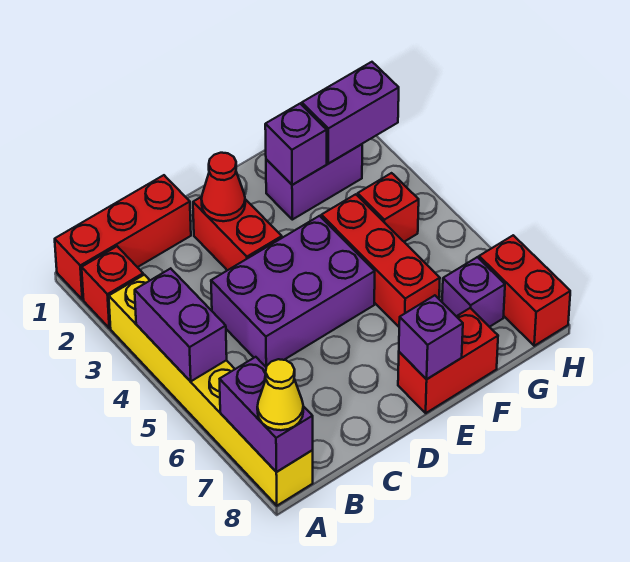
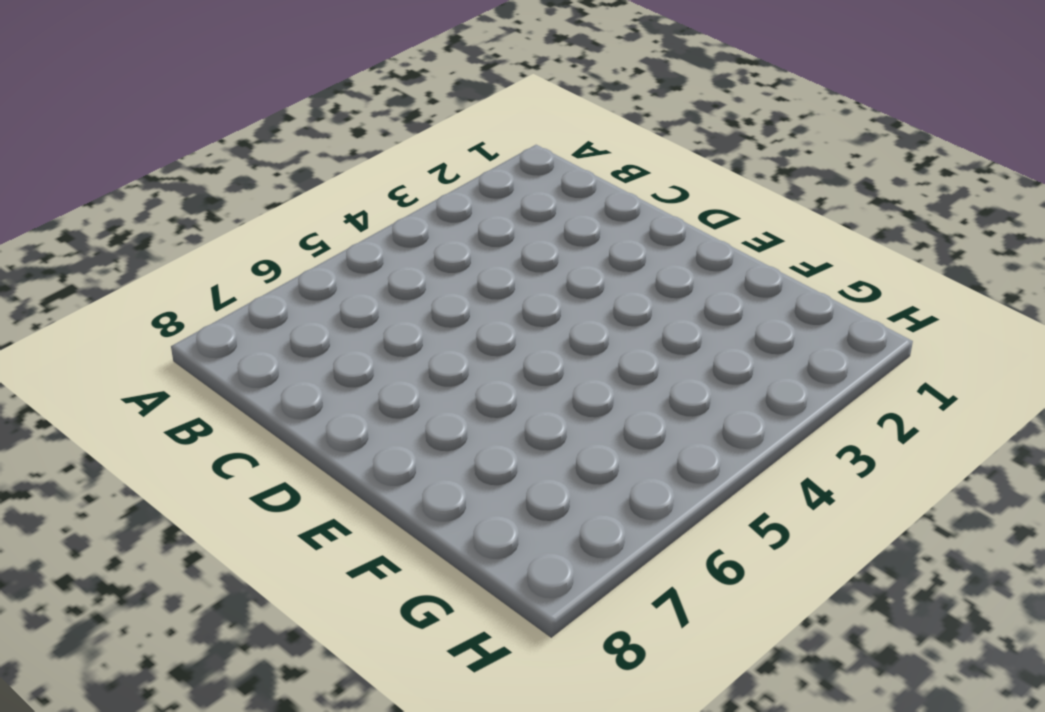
none -> red brick A1:C1 level 1
none -> red brick A2 level 1
none -> yellow brick A3:A8 level 1

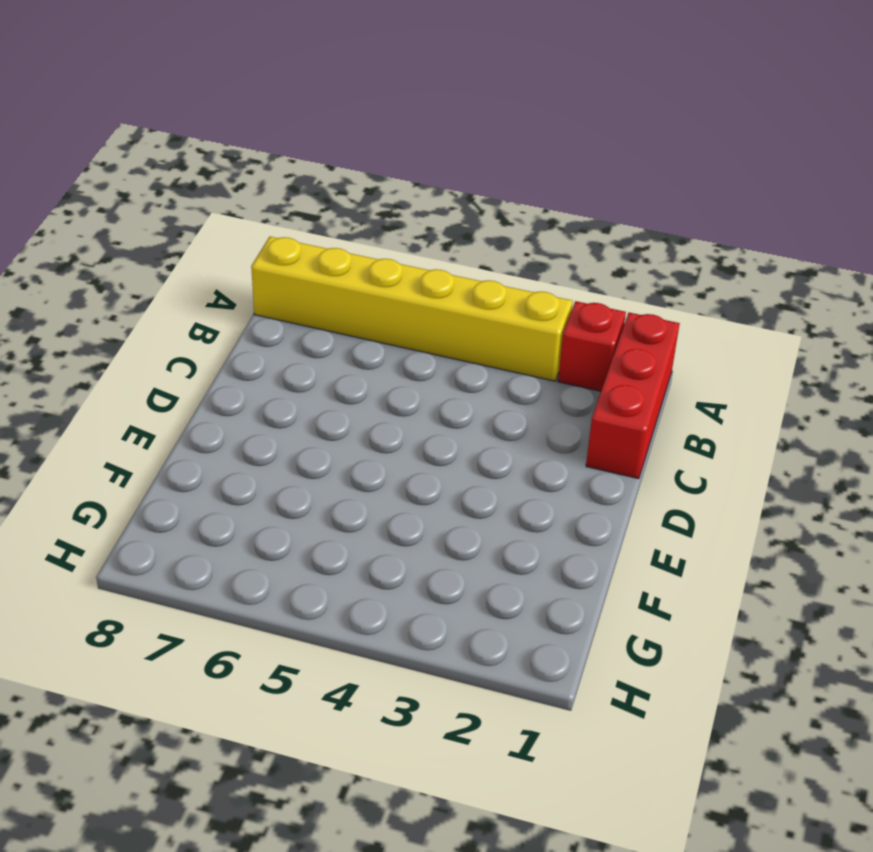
none -> purple brick C4:E5 level 1
none -> red brick D2:D3 level 1
none -> red brick E8:F8 level 1

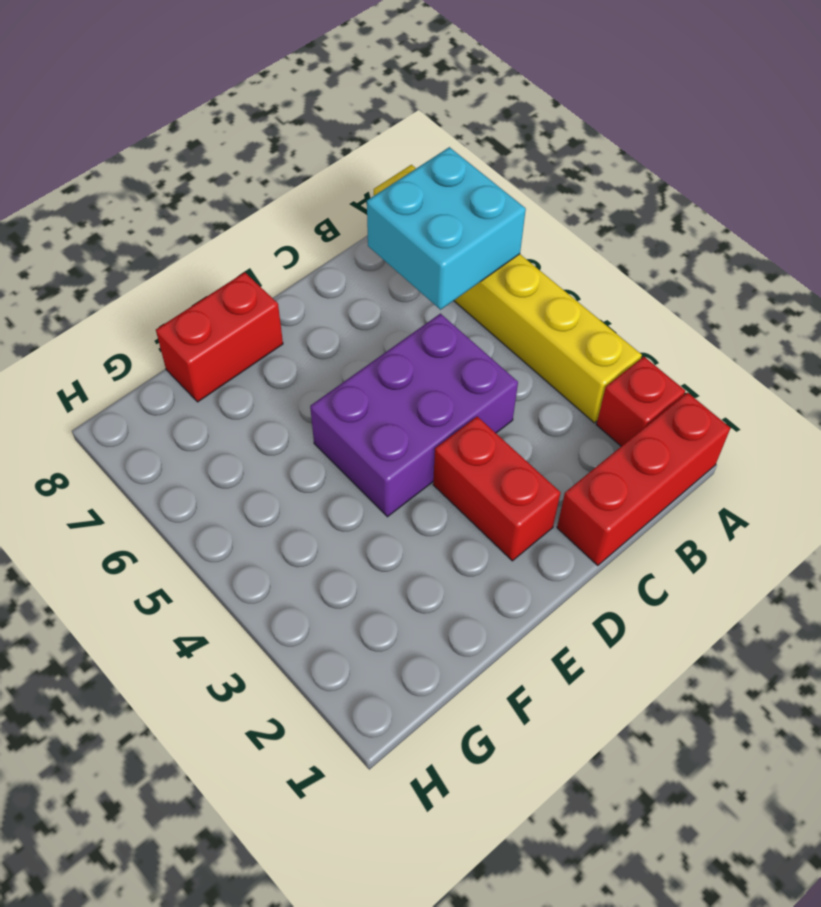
cyan brick A6:B7 level 2 -> purple brick A7:A8 level 2
none -> purple brick F2:G2 level 1
none -> red brick F4:F6 level 1
none -> red brick G4 level 1

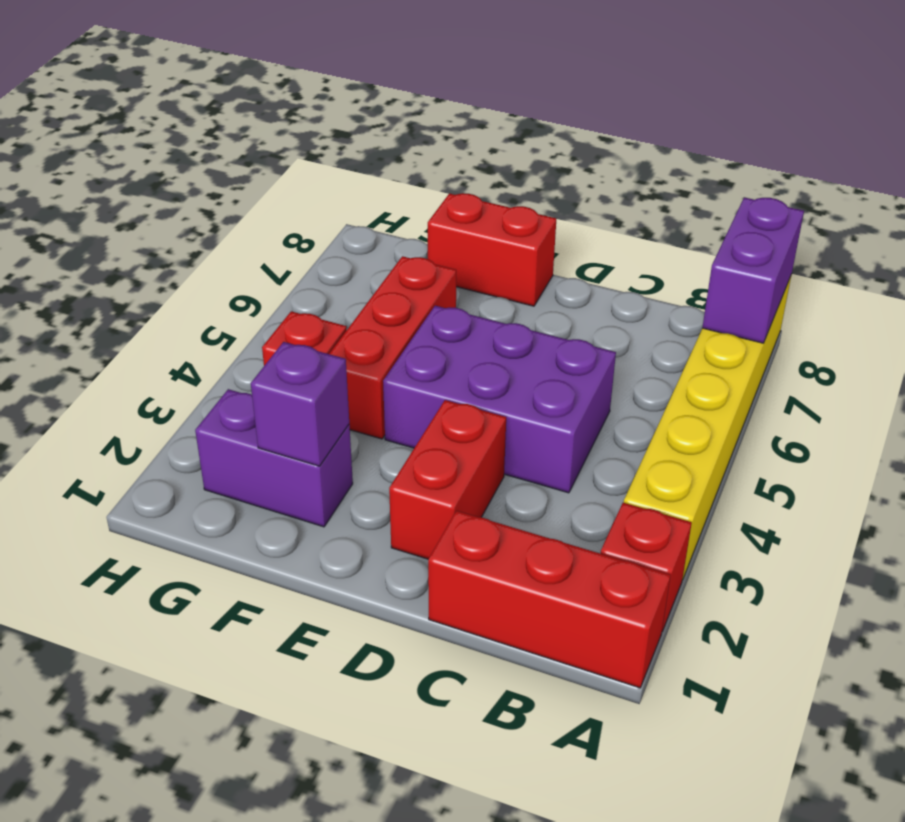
none -> purple brick G7 level 1
none -> red brick H7:H8 level 1
none -> purple brick A4:A5 level 2

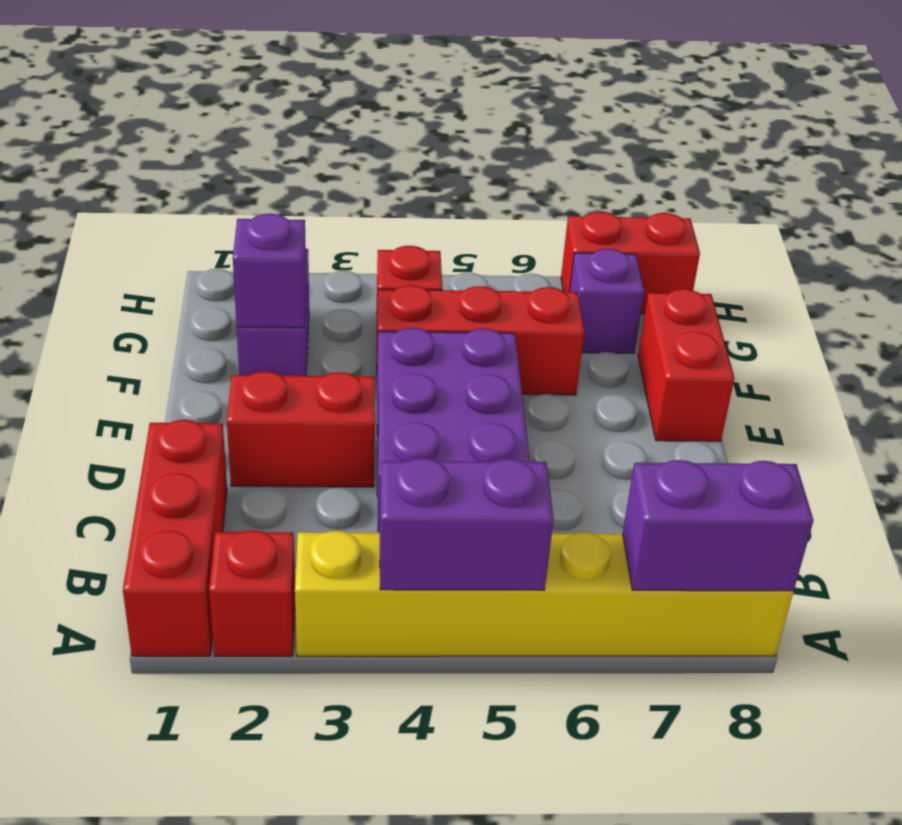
none -> red cone D2 level 2
none -> purple brick E8 level 2
none -> purple brick G2:H2 level 2

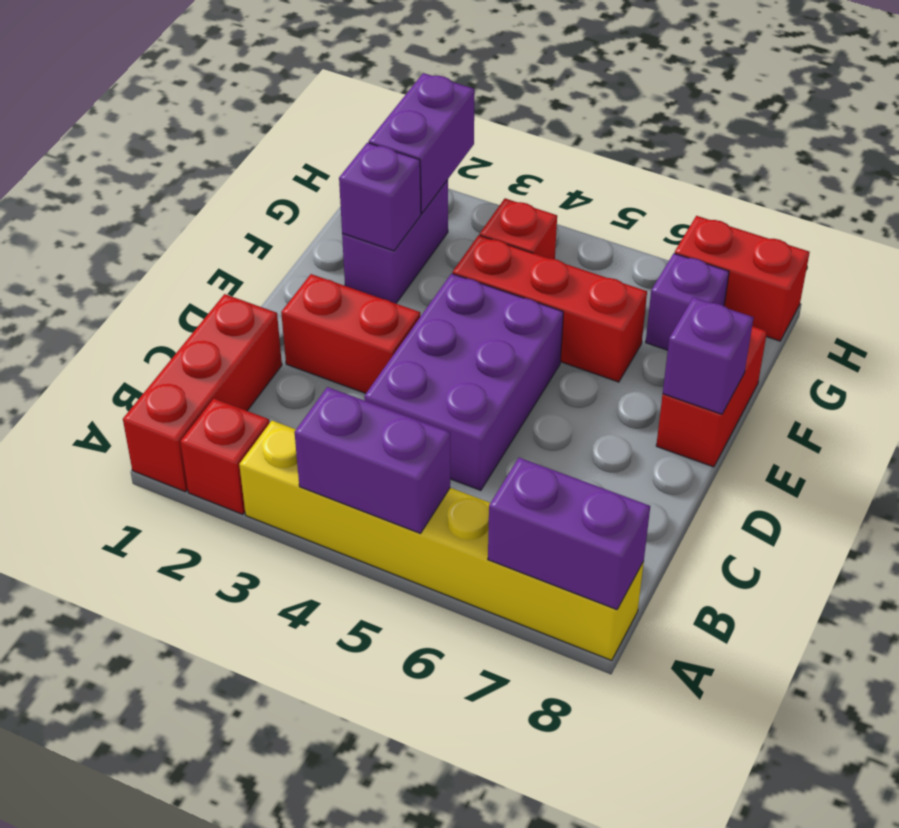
none -> red cone D2 level 2
none -> yellow cone A8 level 3

